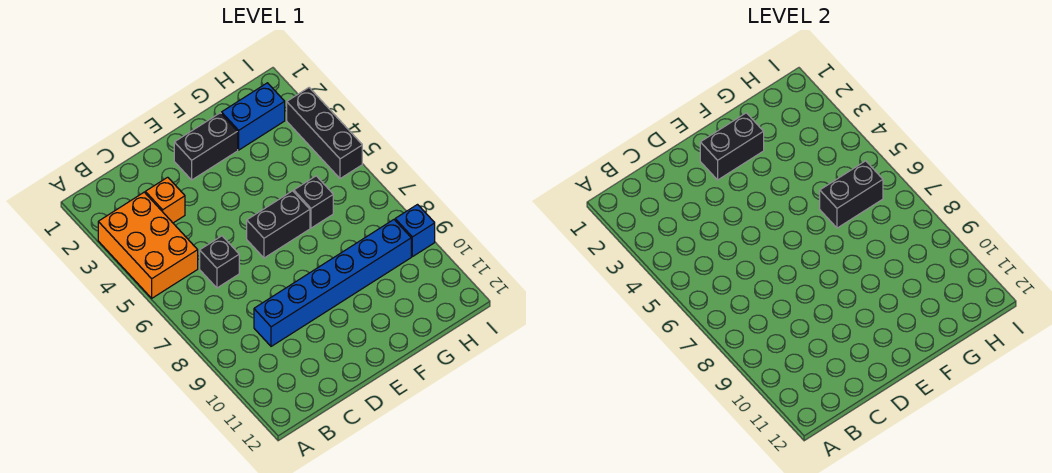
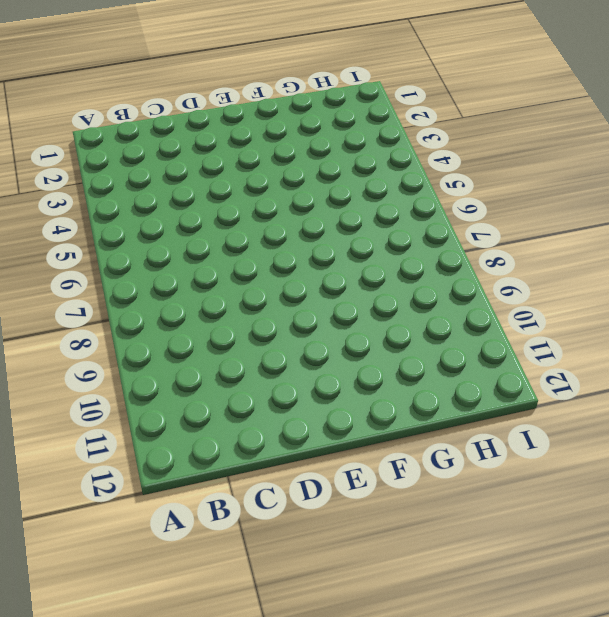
none -> orange brick A3:B5 level 1
none -> orange brick C3 level 1
none -> black brick C6 level 1

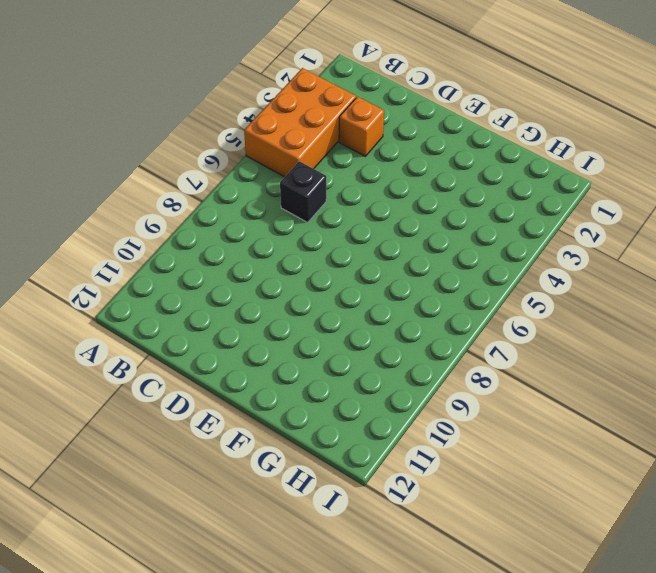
none -> blue brick C9:H9 level 1
none -> black brick E2:F2 level 1
none -> black brick E6:F6 level 1

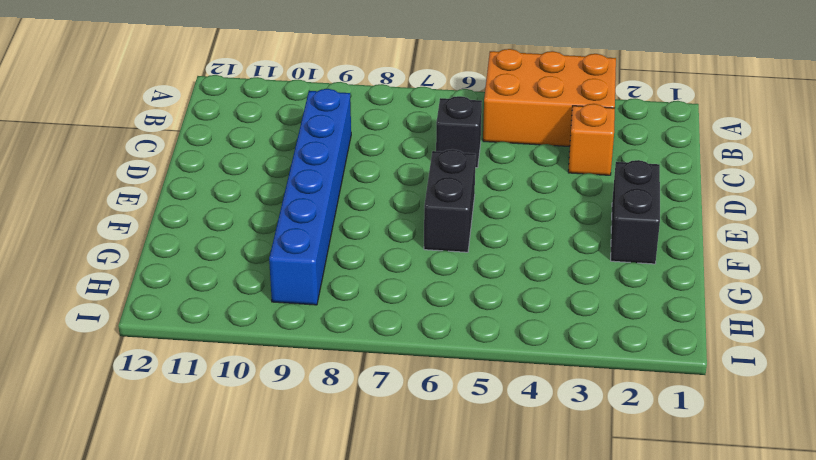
none -> blue brick G2:H2 level 1
none -> black brick G6 level 1
none -> black brick I3:I5 level 1

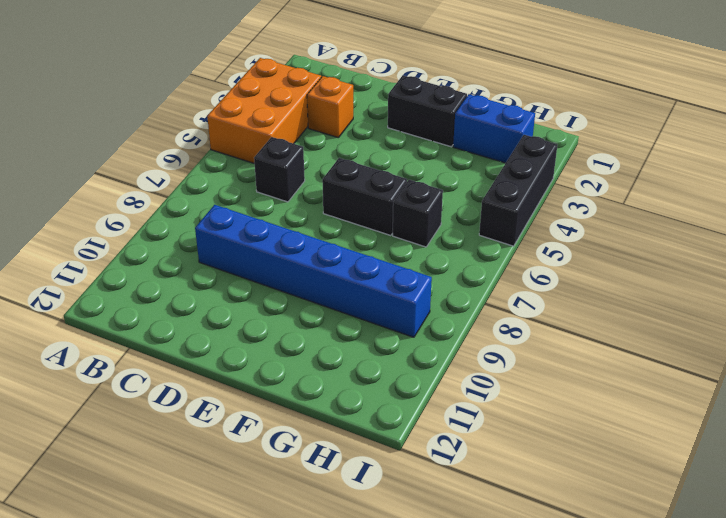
none -> blue brick I9 level 1
none -> black brick E2:F2 level 2
none -> black brick G6:H6 level 2

